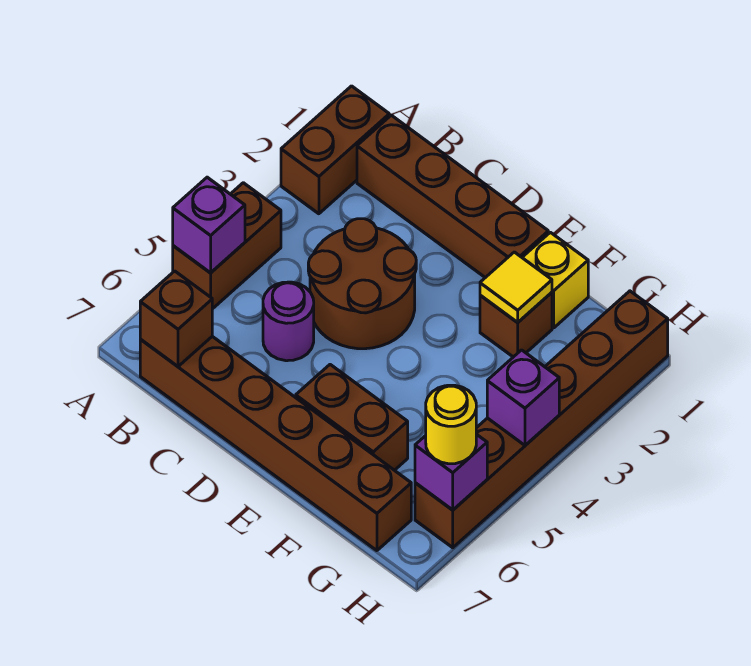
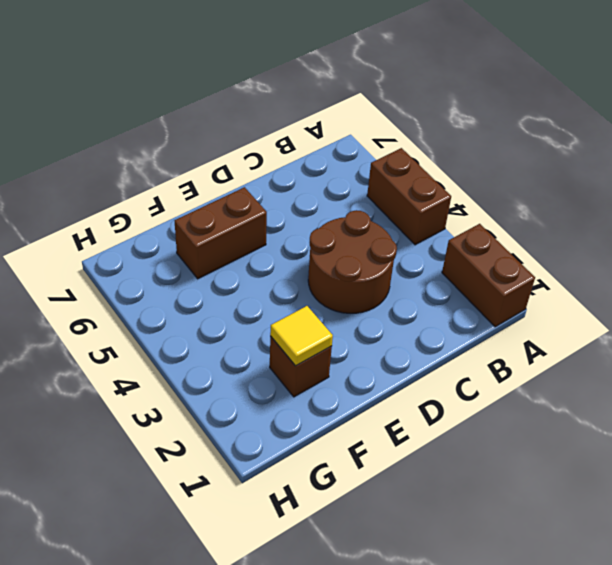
none -> brown brick B1:E1 level 1
none -> brown brick B7:G7 level 1
none -> purple round brick C5 level 1

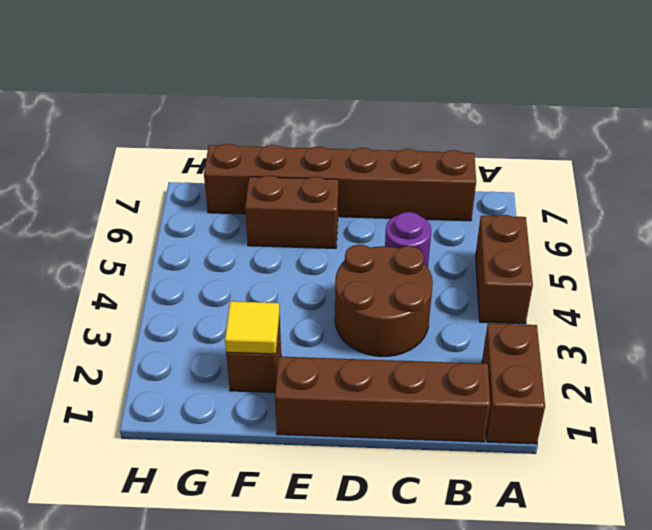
none -> yellow brick F1 level 1
none -> brown brick H1:H6 level 1
none -> purple brick A5 level 2

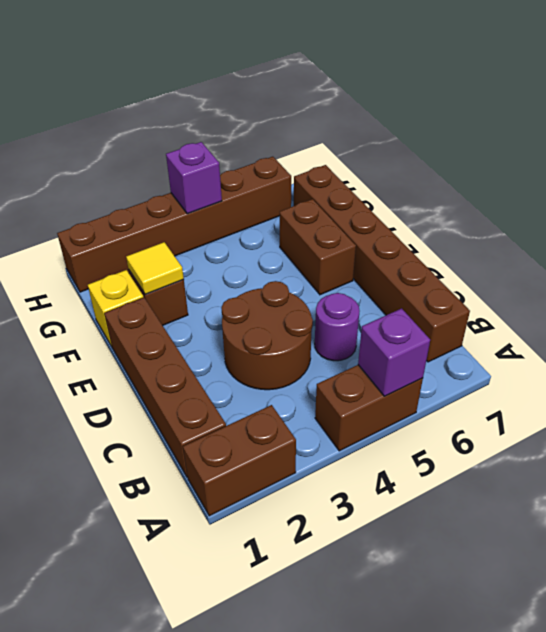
none -> brown brick B7 level 2
none -> purple brick H6 level 2
none -> yellow round brick H6 level 3

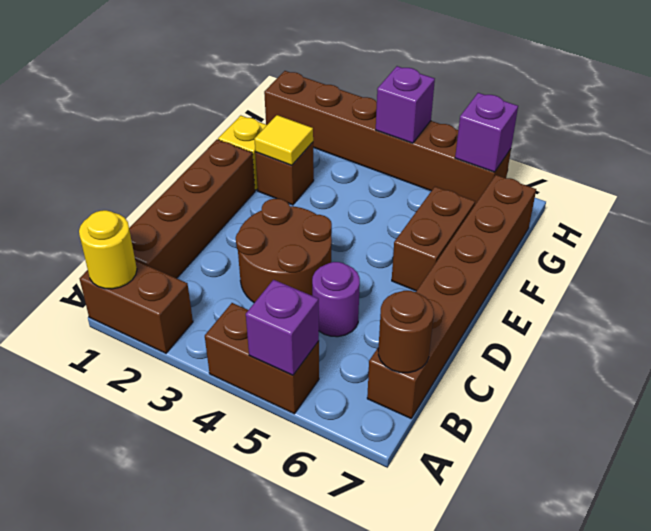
yellow round brick A1 level 2 -> yellow round brick H6 level 3
brown round brick B7 level 2 -> brown brick B7 level 2

